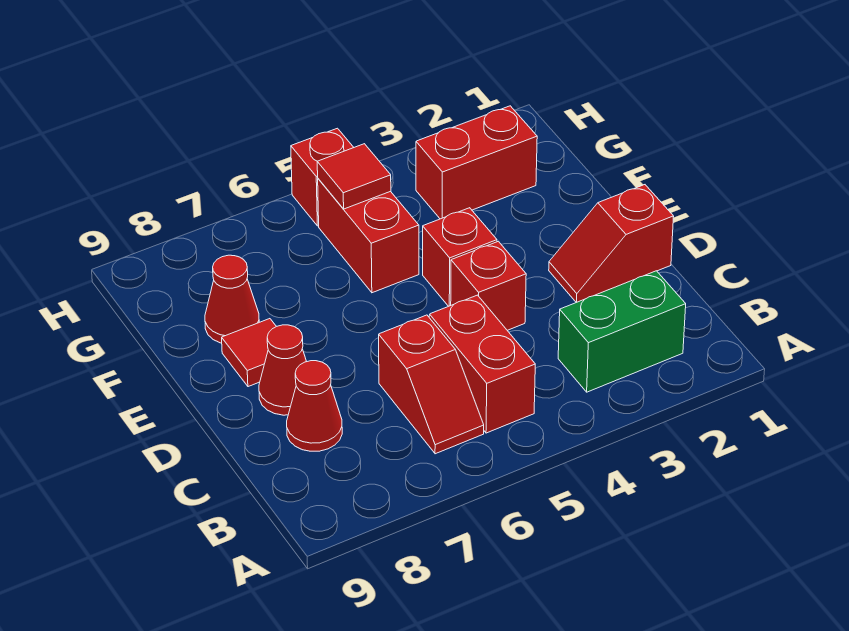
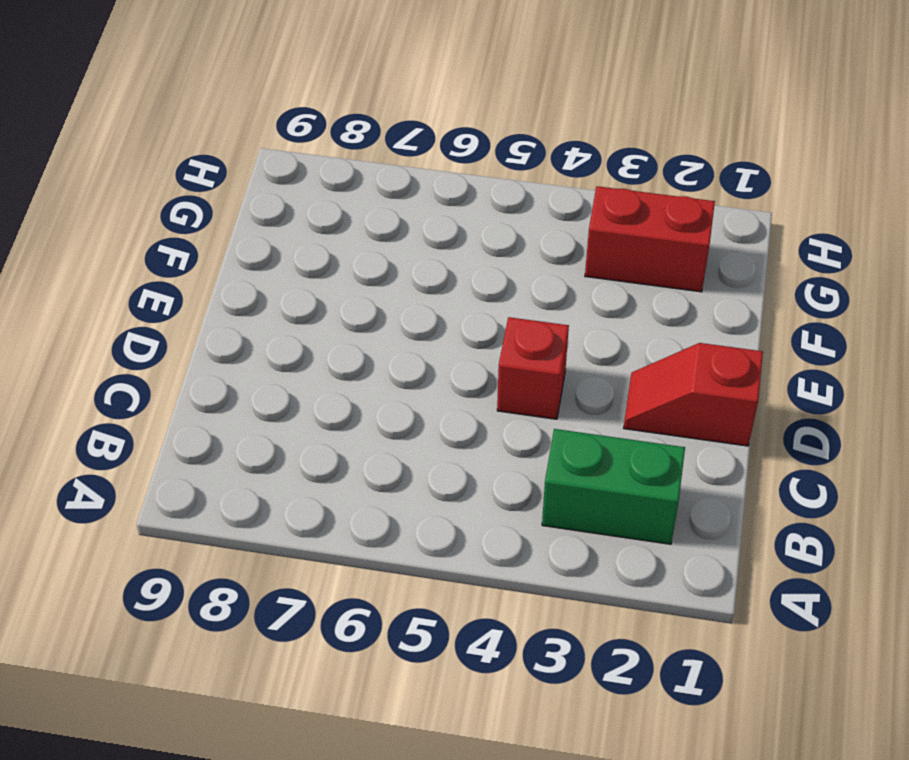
none -> red brick B5:C5 level 1
none -> red slope B6:C6 level 1 top C
none -> red cone C8 level 1

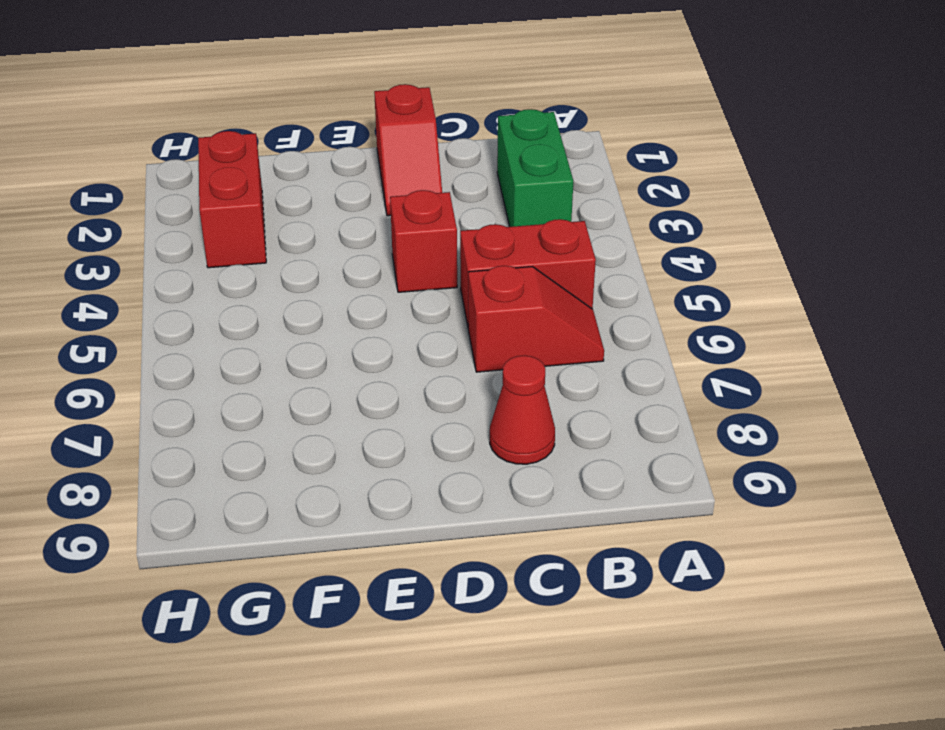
none -> red cone D8 level 1
none -> red brick E4 level 1
none -> red tile E8 level 1

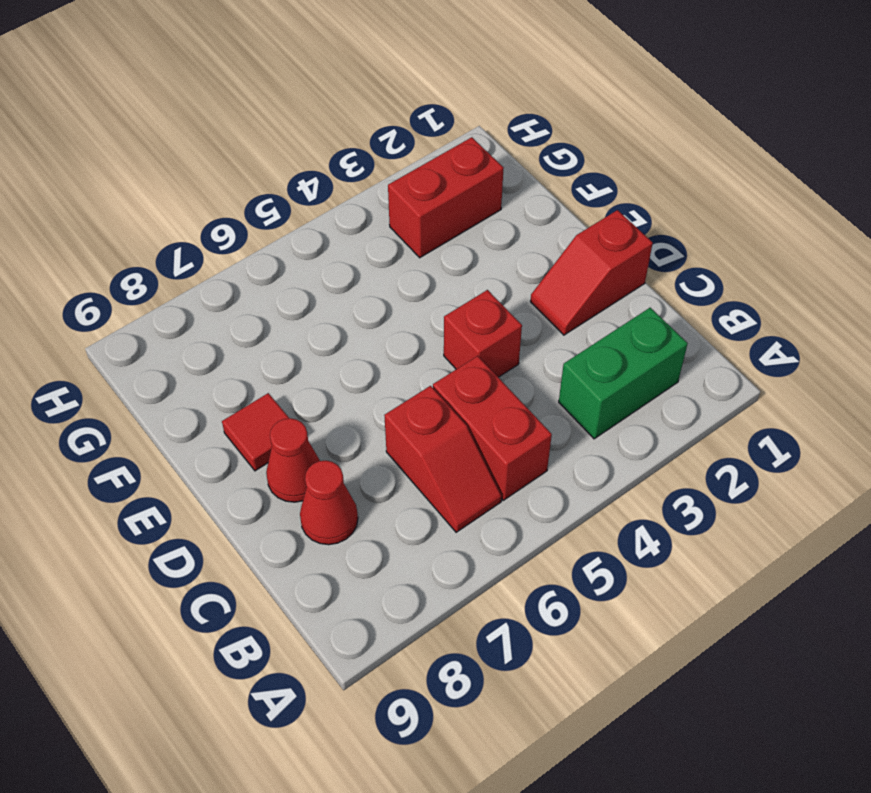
none -> red brick E4 level 1
none -> red brick F5:G5 level 1
none -> red cone F8 level 1

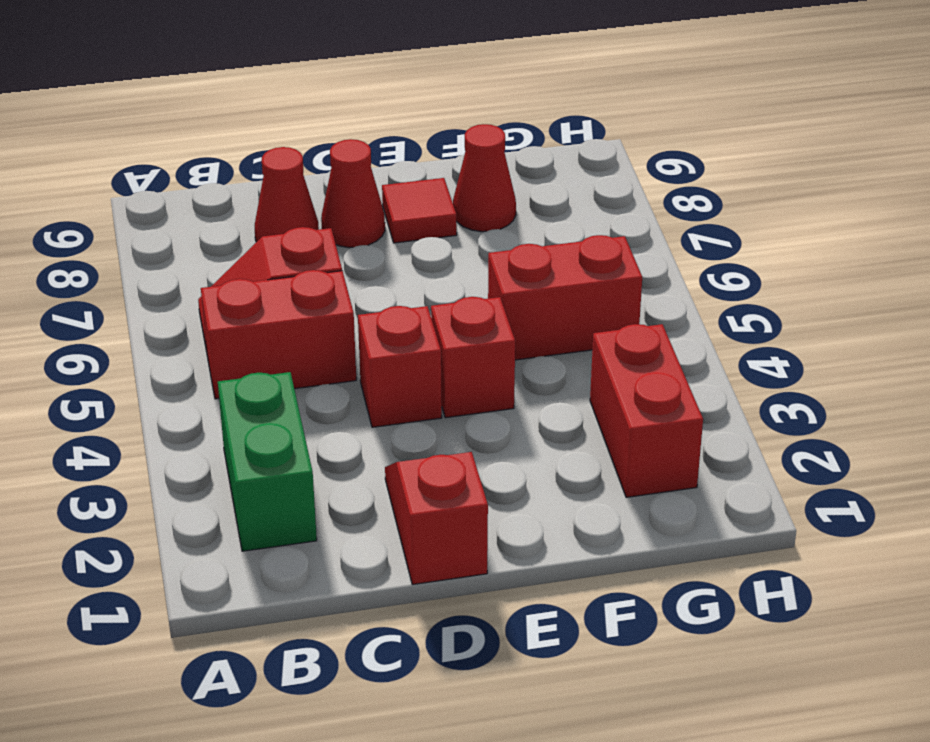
none -> red brick H5 level 1
none -> red tile G5 level 2

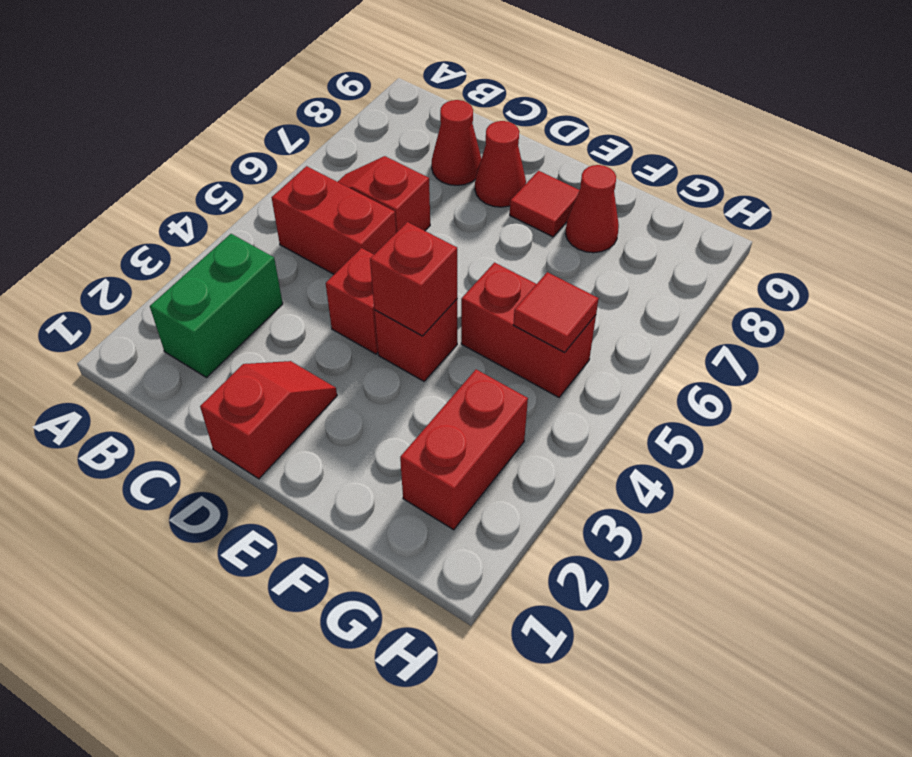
red brick E4 level 2 -> red brick H5 level 1

